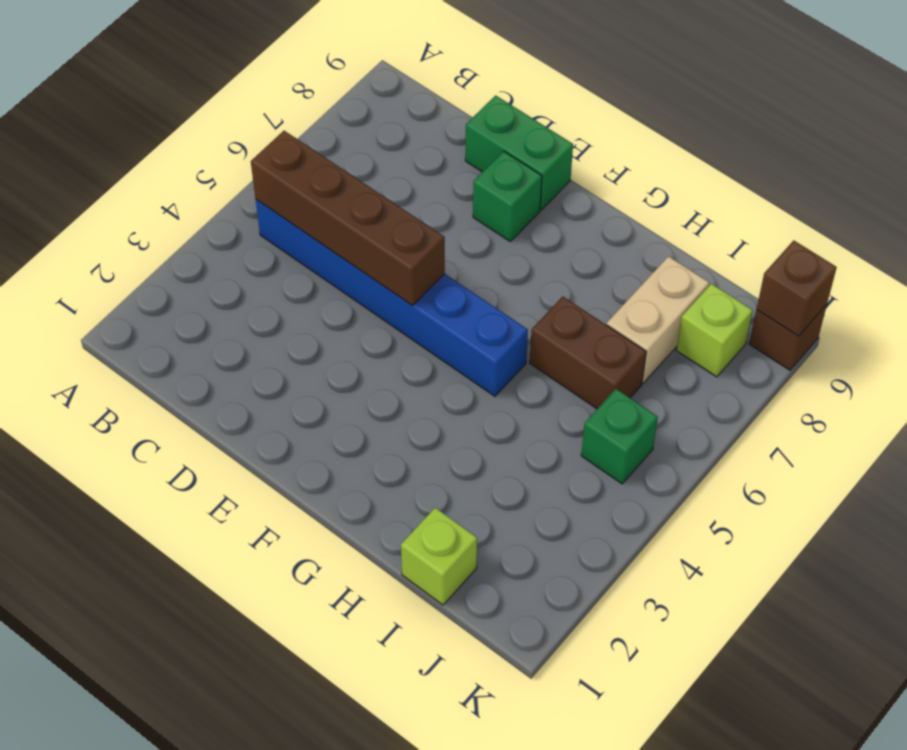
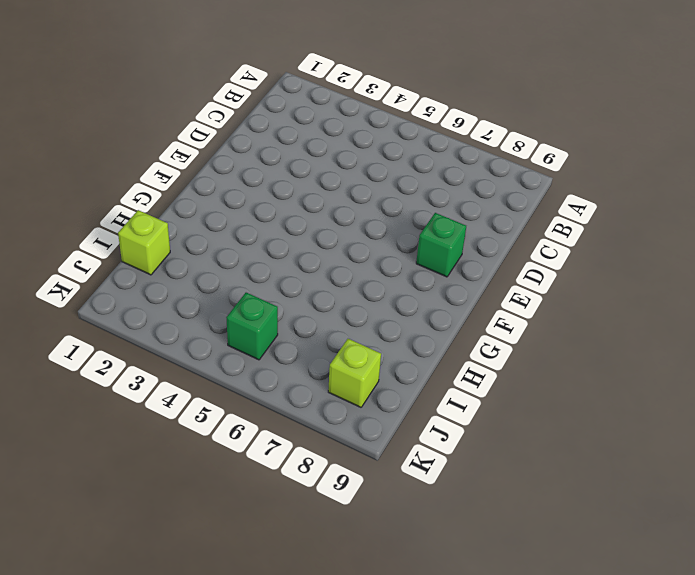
none -> blue brick B5:G5 level 1
none -> green brick D9:E9 level 1

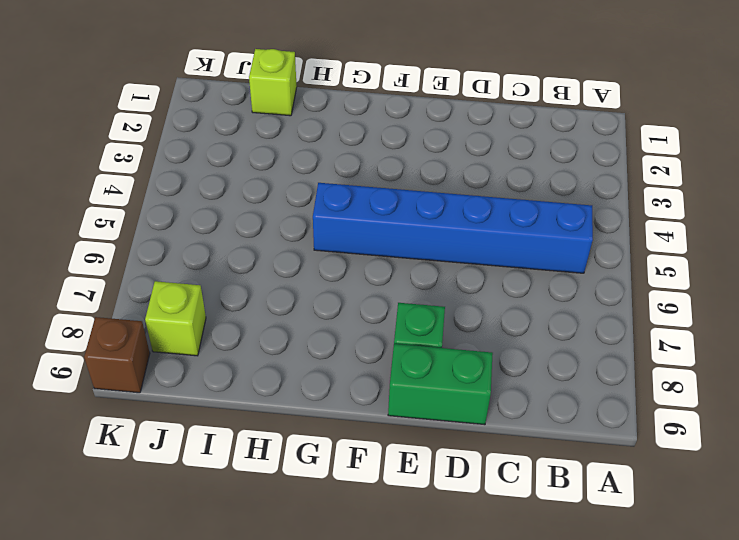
none -> brown brick H6:I6 level 1
none -> tan brick I7:I8 level 1

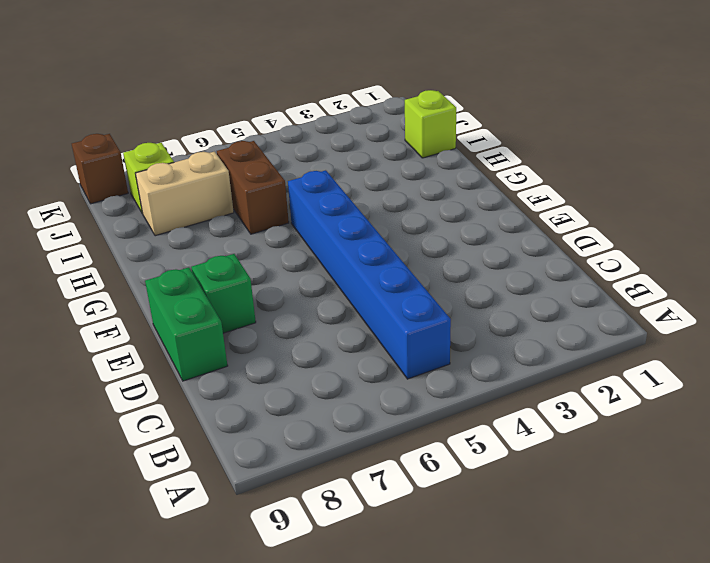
none -> green brick J5 level 1
none -> brown brick B5:E5 level 2

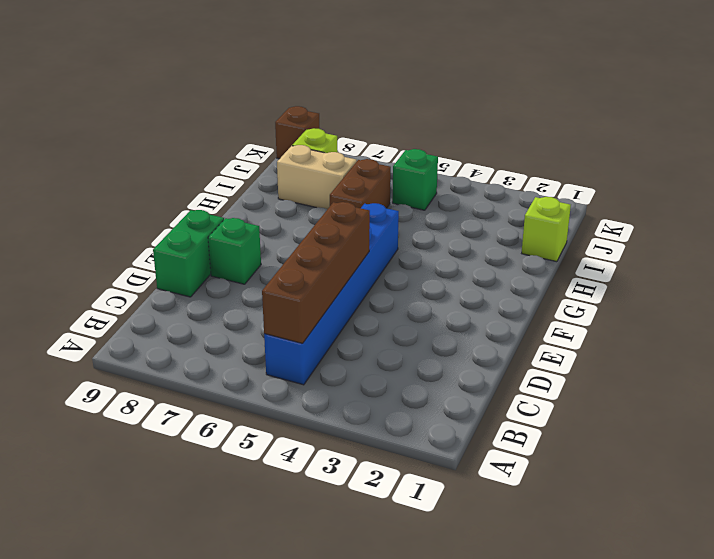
none -> brown brick K9 level 2

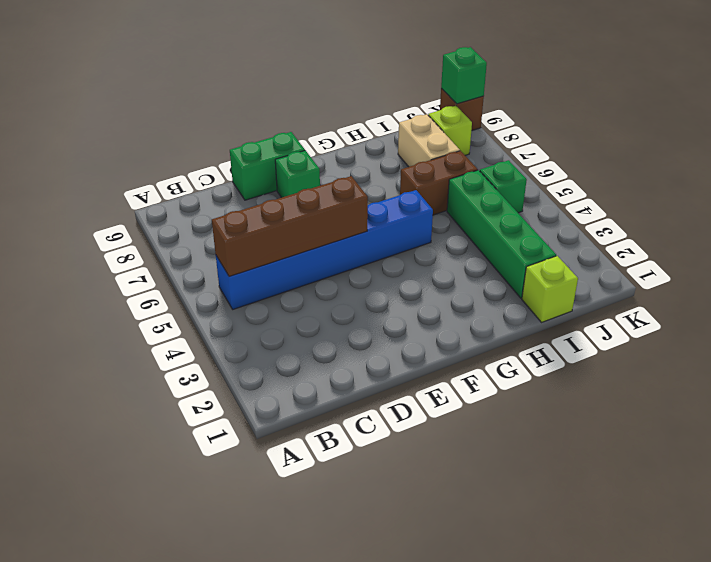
green brick I2:I5 level 1 -> none
green brick K9 level 2 -> brown brick K9 level 2

